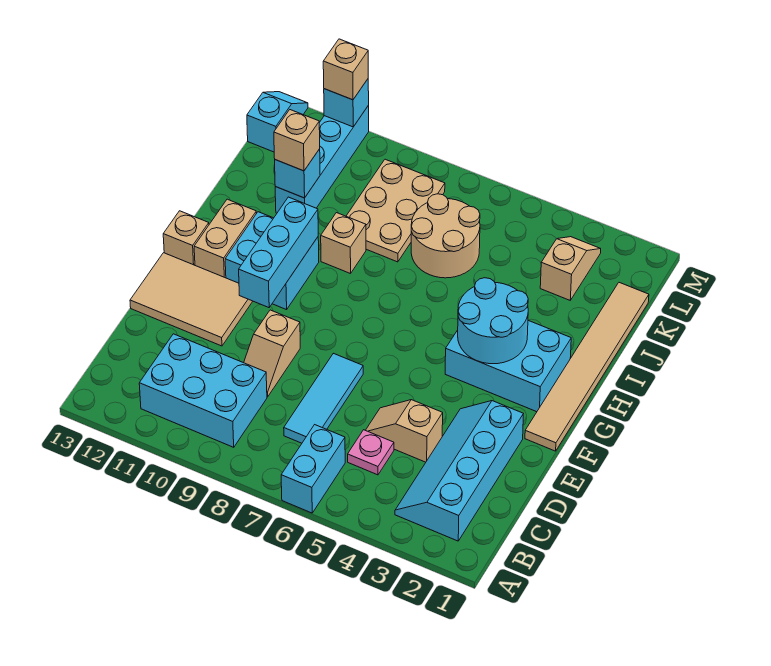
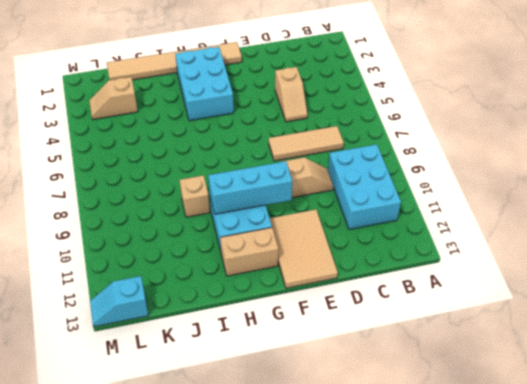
tan tile C7:E7 level 1 -> cyan tile C7:E7 level 1
none -> cyan brick A6:B6 level 1
none -> cyan slope B2:E3 level 1 top 2
none -> pink plate C5 level 1

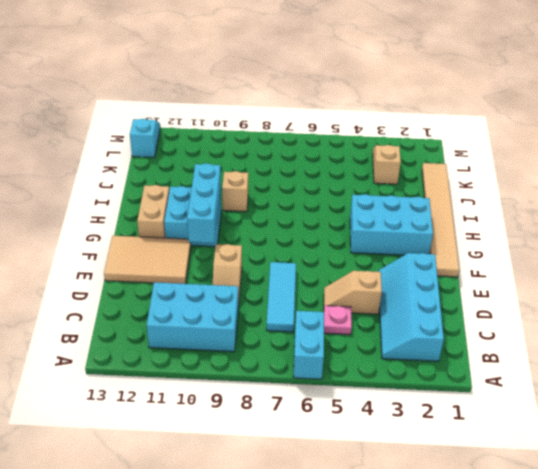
none -> tan brick G13 level 1
none -> tan round brick J6:K7 level 1
none -> tan plate J8:L9 level 1

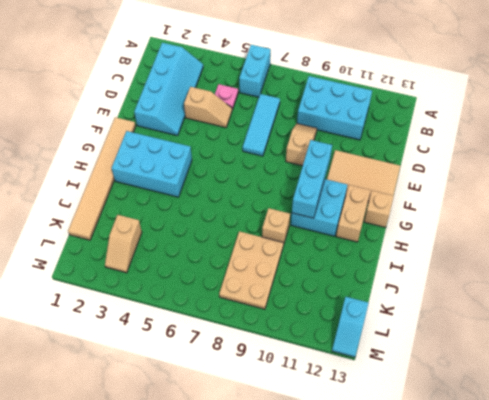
none -> tan round brick J6:K7 level 1
none -> cyan brick J11:M11 level 1
none -> cyan round brick G3:H4 level 2

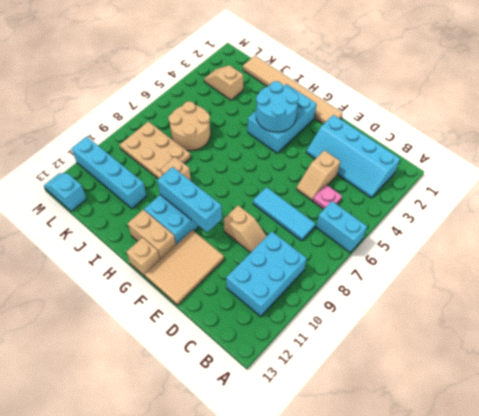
none -> cyan brick J11 level 2
none -> cyan brick M11 level 2
none -> tan brick J11 level 3

